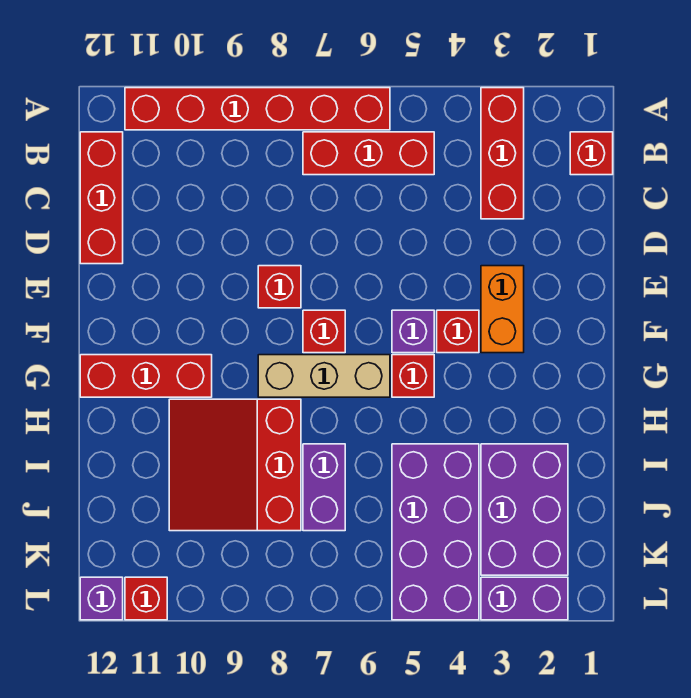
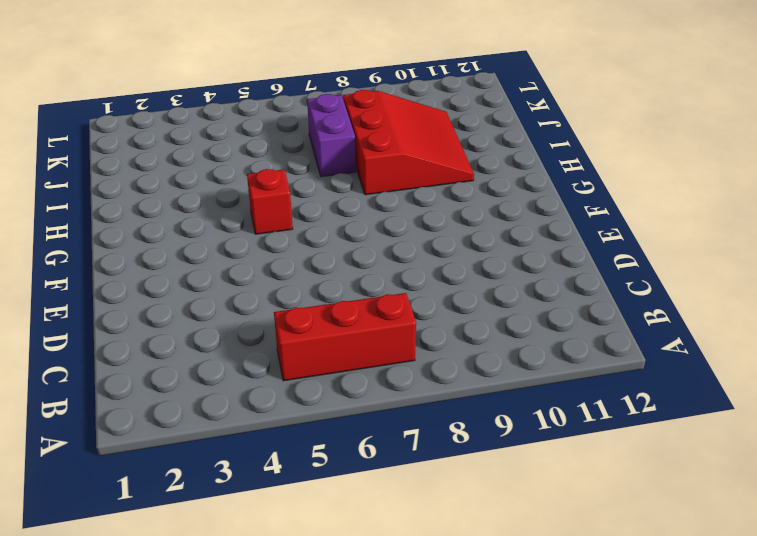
none -> red brick A3:C3 level 1
none -> red brick A6:A11 level 1
none -> red brick B1 level 1

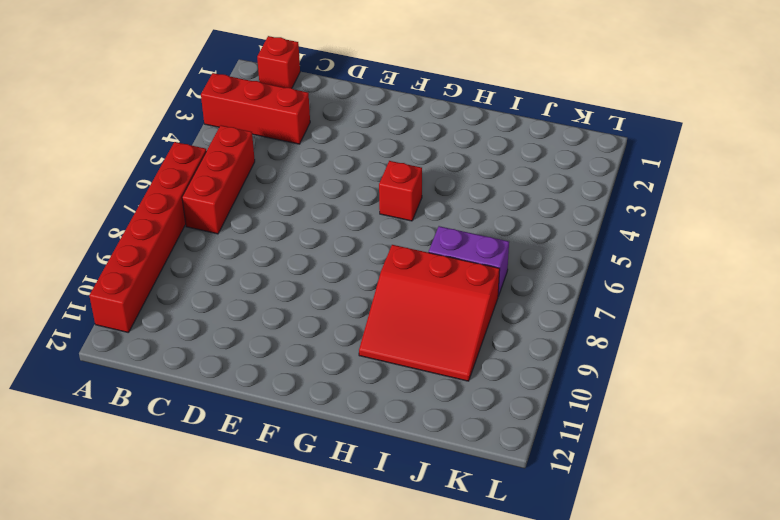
none -> red brick B12:D12 level 1
none -> orange brick E3:F3 level 1
none -> red brick E8 level 1

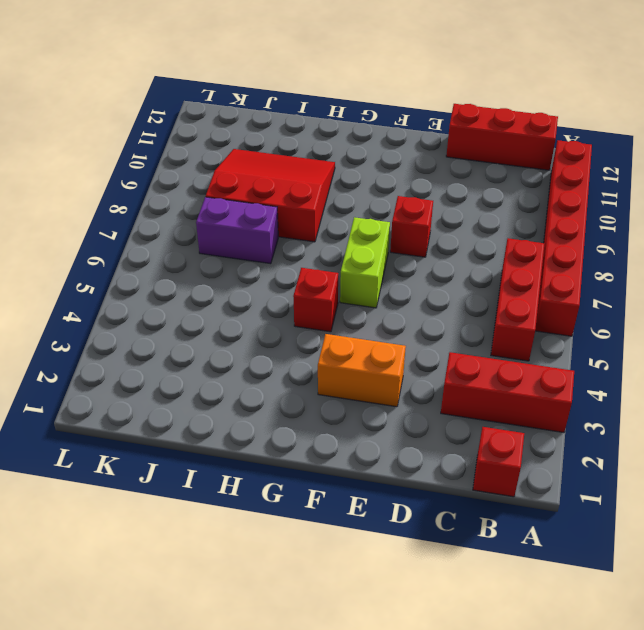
lime brick F6:F7 level 1 -> red brick F7 level 1
none -> red brick F4 level 1
none -> purple brick F5 level 1
none -> tan brick G6:G8 level 1

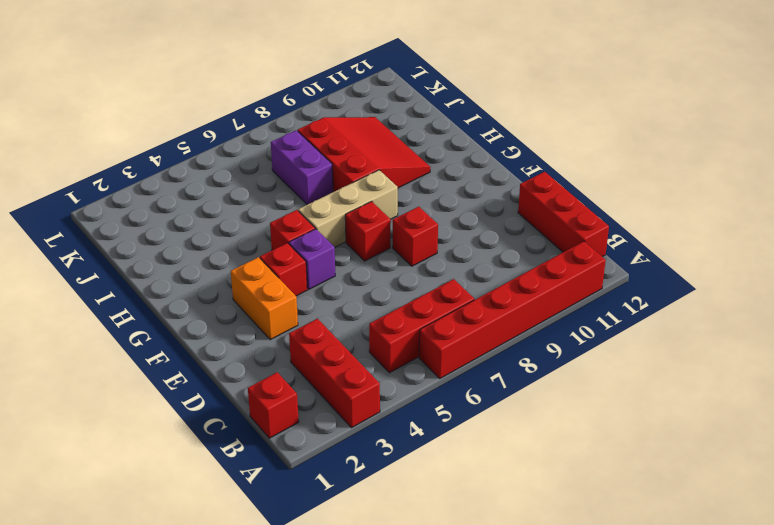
none -> red brick G10:G12 level 1
none -> purple brick I2:K3 level 1
none -> purple brick I4:L5 level 1

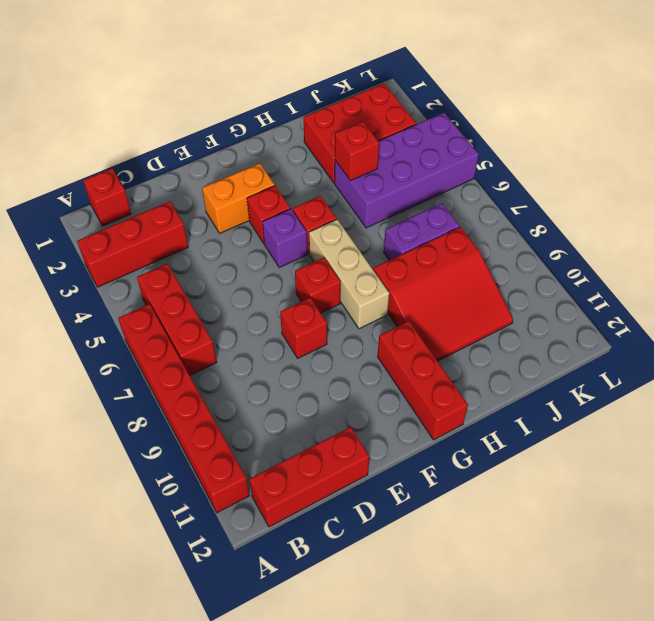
red brick I2:K3 level 1 -> purple brick I2:K3 level 1
red brick I4 level 2 -> red brick L11 level 1
none -> purple brick L2:L3 level 1
none -> purple brick L12 level 1

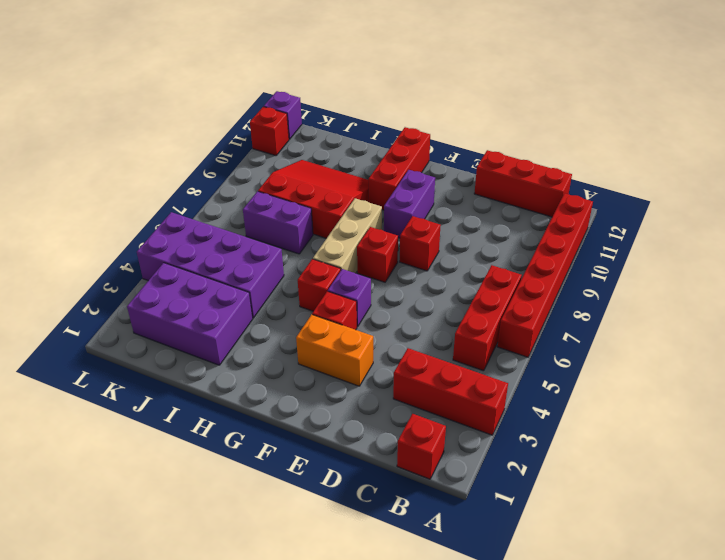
purple brick F9:F10 level 1 -> purple brick L2:L3 level 1

